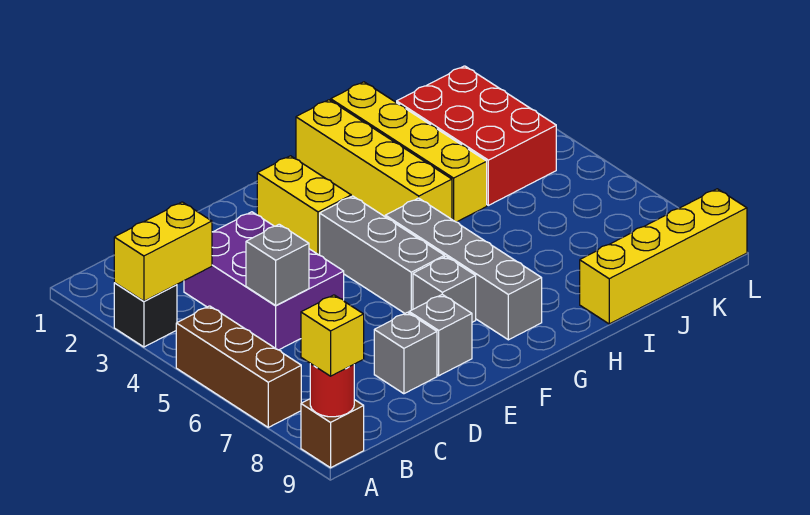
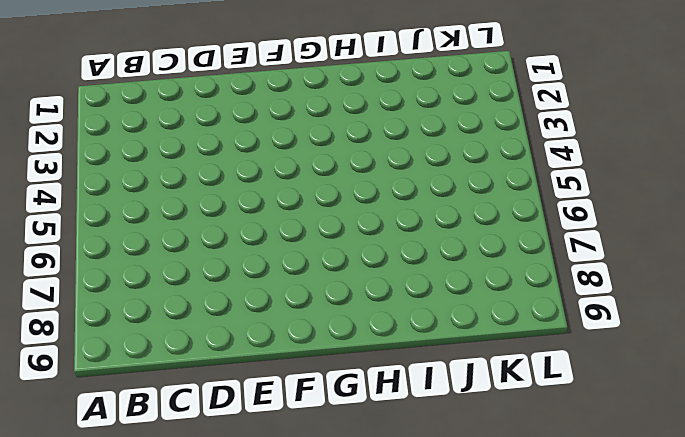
none -> black brick A3 level 1
none -> brown brick A5:A7 level 1
none -> brown brick A9 level 1

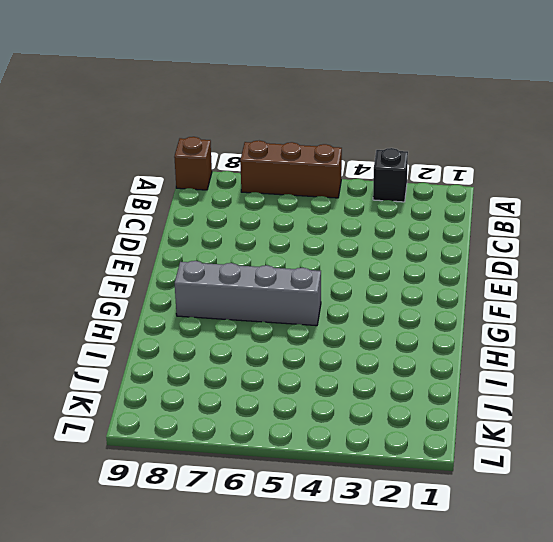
none -> purple brick C3:D5 level 1
none -> grey brick D8 level 1
none -> grey brick E8 level 1

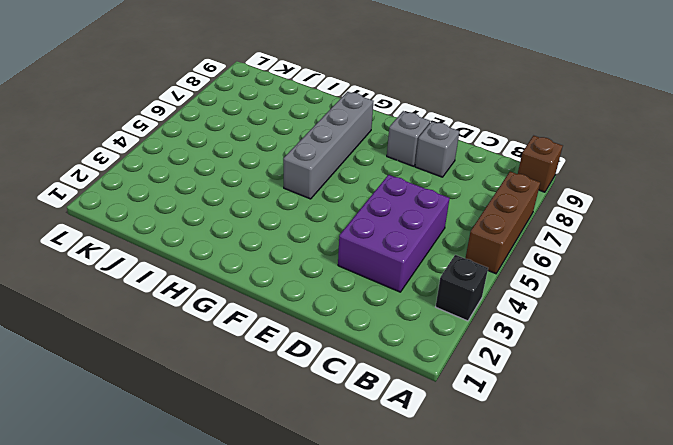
none -> yellow brick F2:F3 level 1
none -> grey brick F4:F6 level 1
none -> grey brick F7 level 1

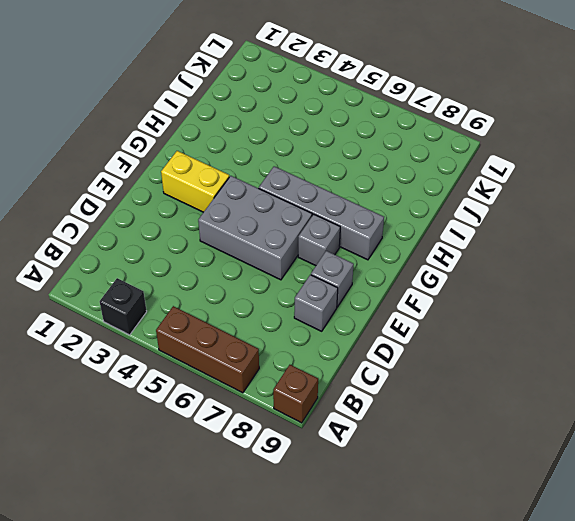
grey brick E4:F6 level 1 -> grey brick F4:F6 level 1
none -> purple brick C3:D5 level 1
none -> yellow brick H1:H4 level 1
none -> yellow brick I1:I4 level 1

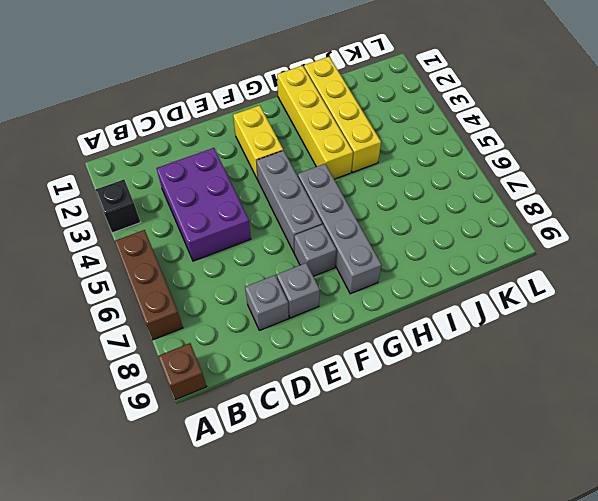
none -> yellow brick I9:L9 level 1
none -> red brick J2:K4 level 1
none -> yellow brick A3:B3 level 2

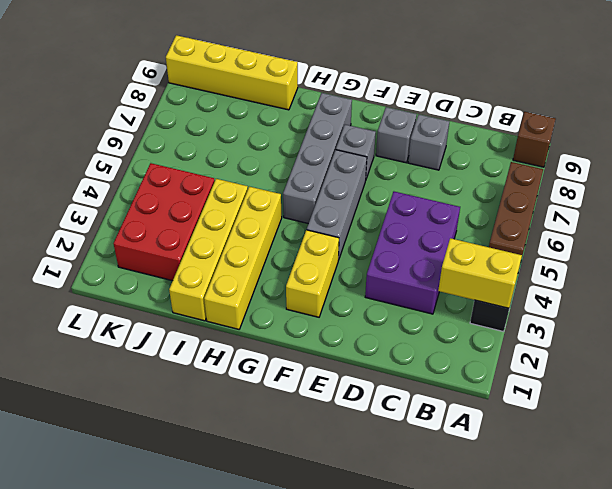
none -> red round brick A9 level 2
none -> grey brick C5 level 2
none -> yellow brick A9 level 3

